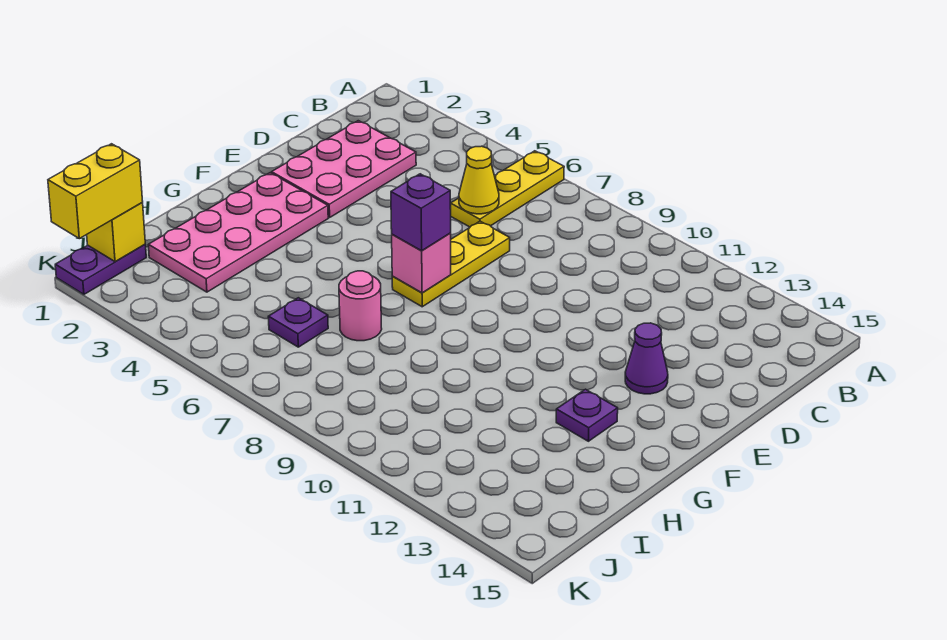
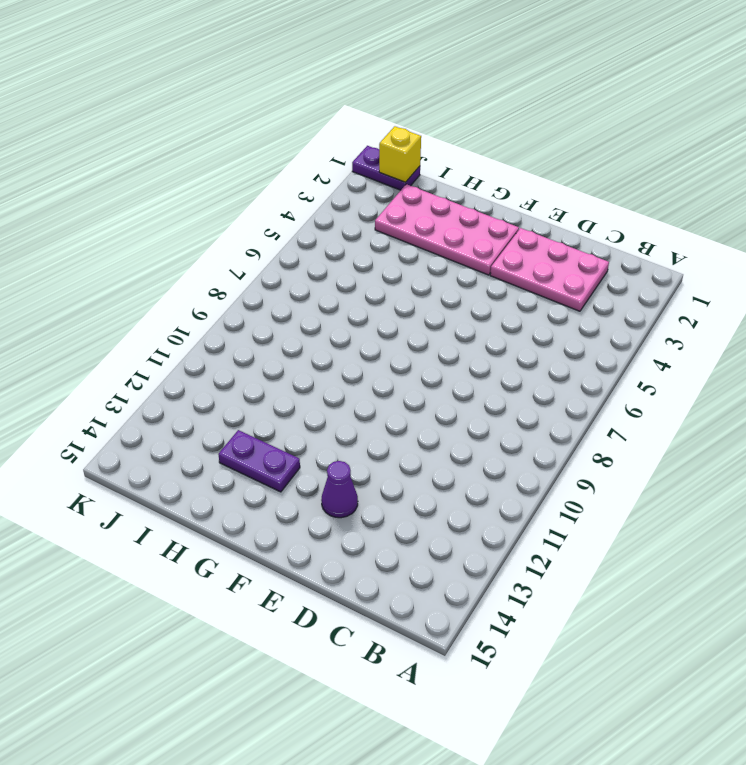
purple plate G13:H13 level 1 -> purple plate G13 level 1
none -> yellow plate A6:C6 level 1
none -> yellow plate D7:F7 level 1
none -> pink round brick H7 level 1

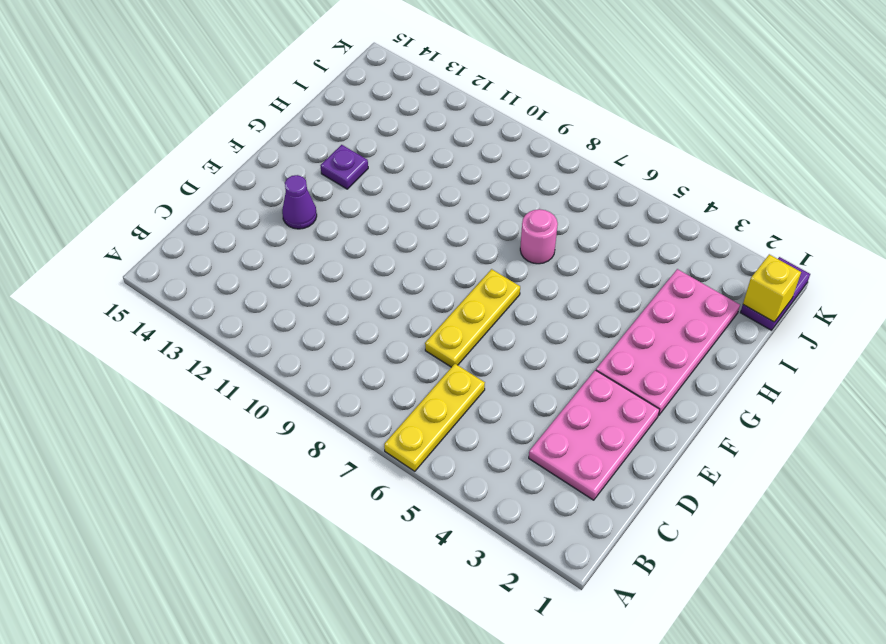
none -> purple plate I6 level 1
none -> yellow cone C6 level 2
none -> pink brick F7 level 2

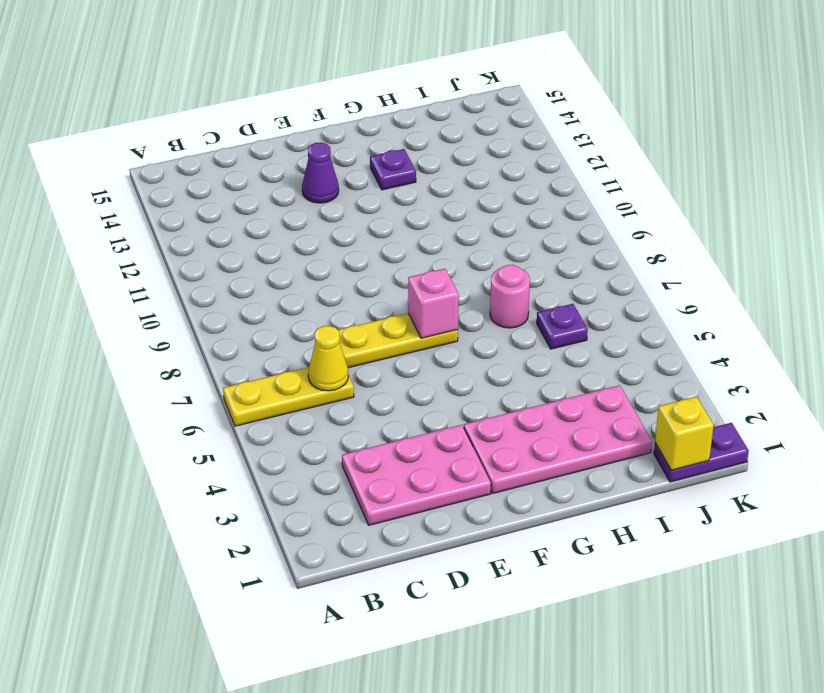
none -> purple brick F7 level 3
none -> yellow brick J1:K1 level 3

